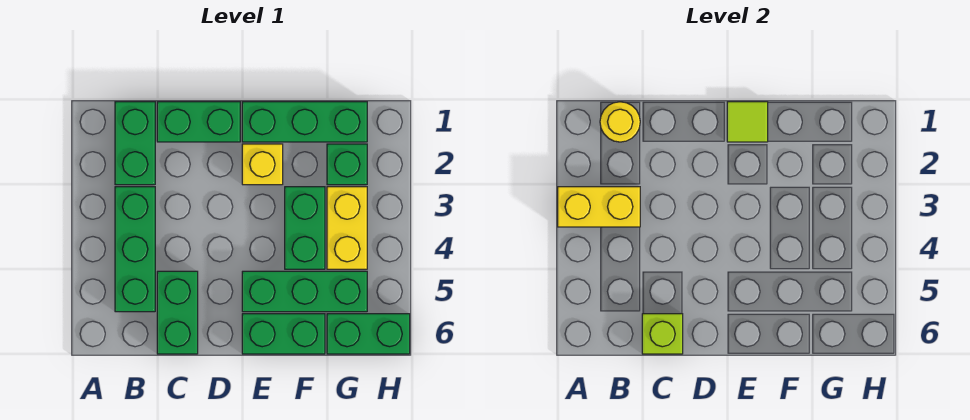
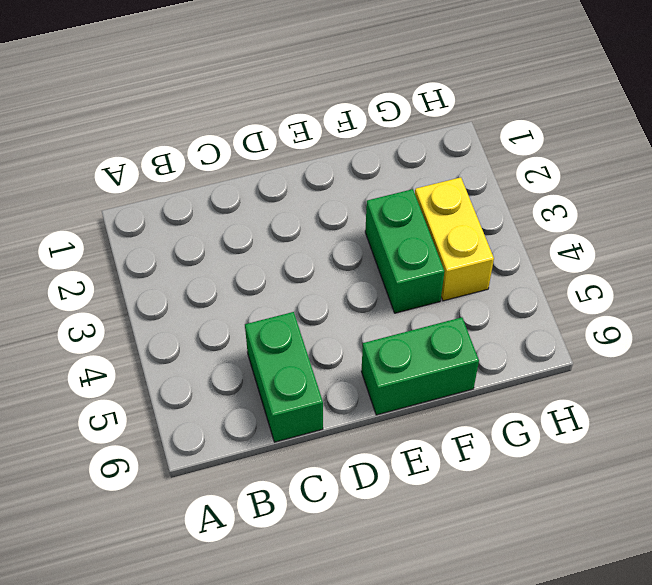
none -> green brick B1:B2 level 1
none -> green brick B3:B5 level 1
none -> green brick C1:D1 level 1

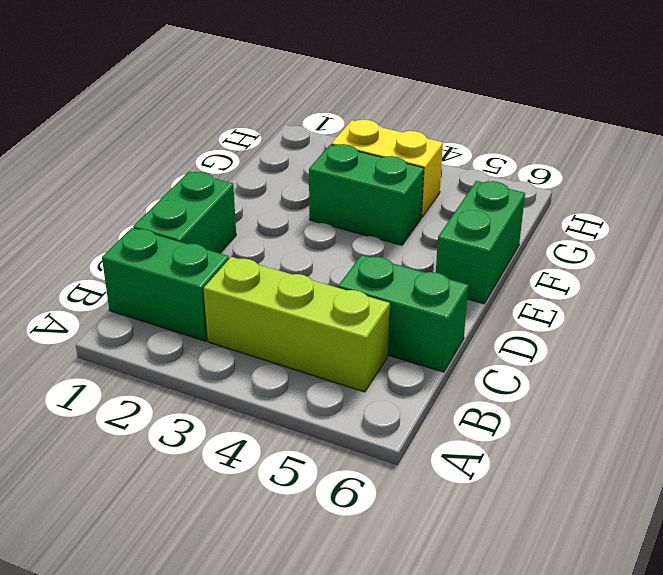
lime brick B3:B5 level 1 -> green brick B3:B5 level 1
none -> green brick E1:G1 level 1
none -> yellow brick E2 level 1
none -> green brick E5:G5 level 1

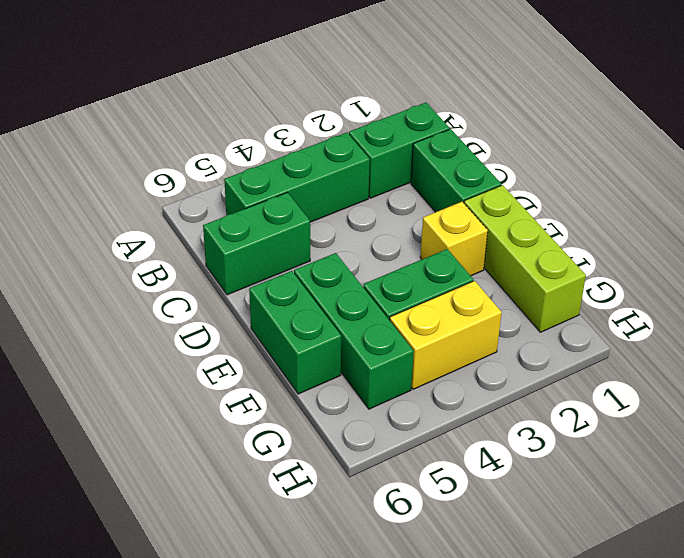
lime brick E1:G1 level 1 -> green brick E1:G1 level 1
none -> green brick G2 level 1
none -> green brick G6:H6 level 1
none -> yellow brick A3:B3 level 2

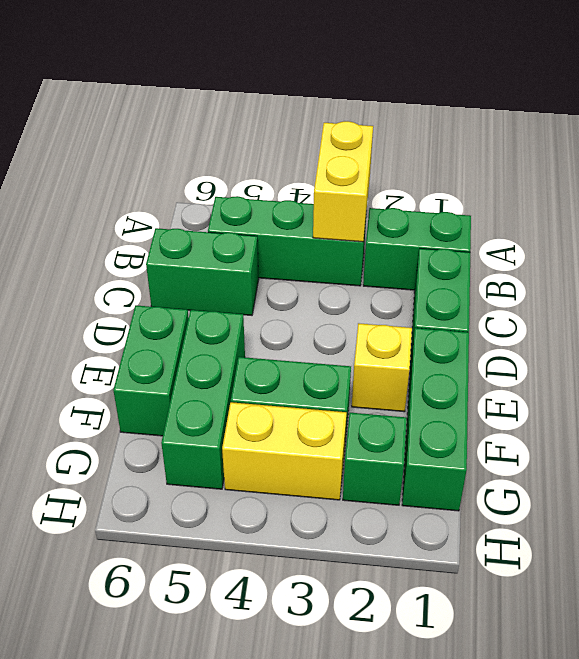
none -> green brick G6:H6 level 1
none -> yellow round brick B1 level 2
none -> lime brick C6 level 2

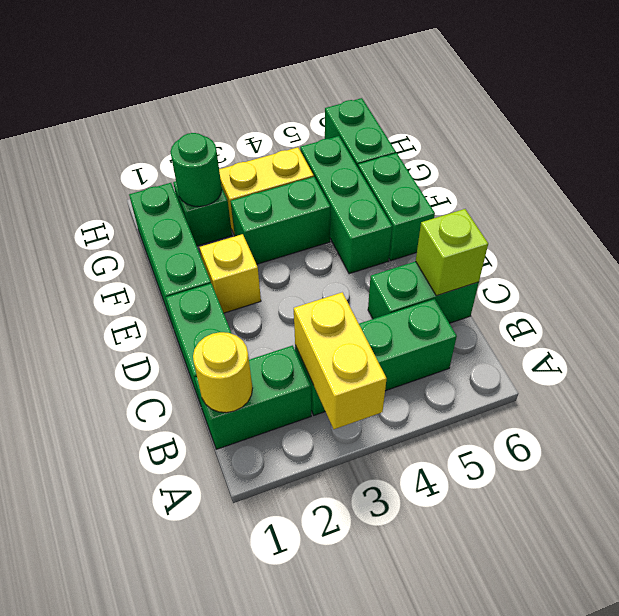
green round brick G2 level 2 -> none
none -> lime tile E1 level 2

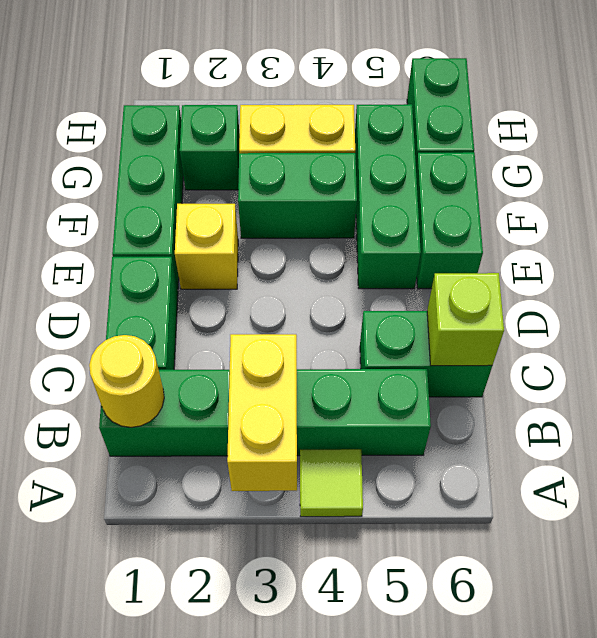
lime tile A4 level 1 -> lime tile E1 level 2

